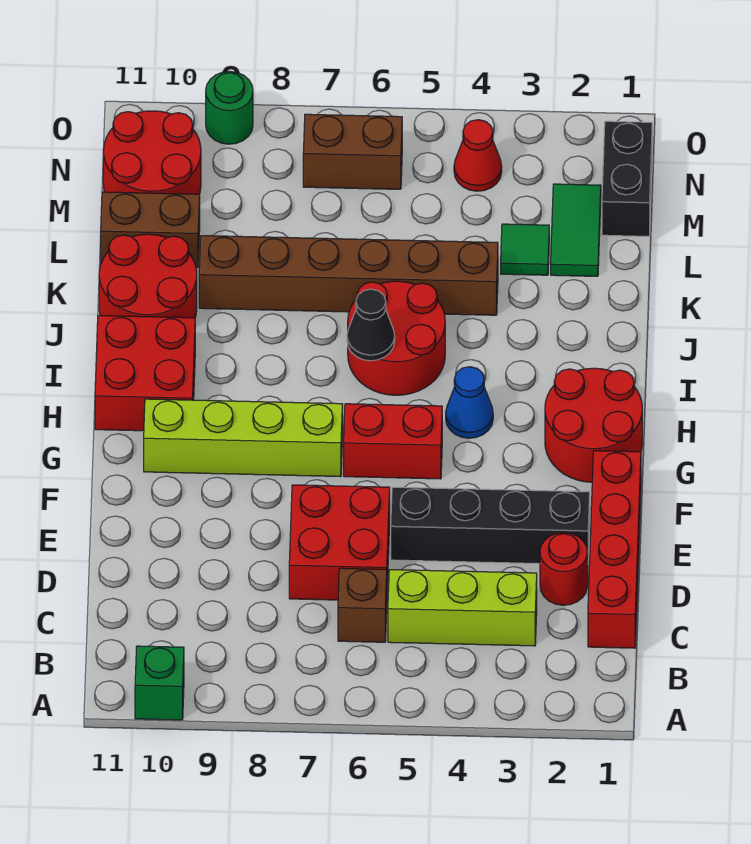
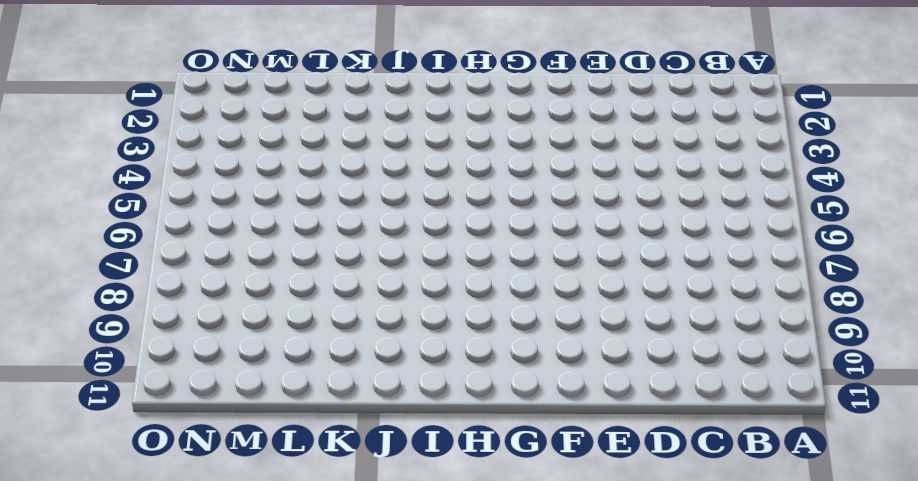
none -> green brick A10 level 1
none -> red brick C1:F1 level 1
none -> lime brick C3:C5 level 1

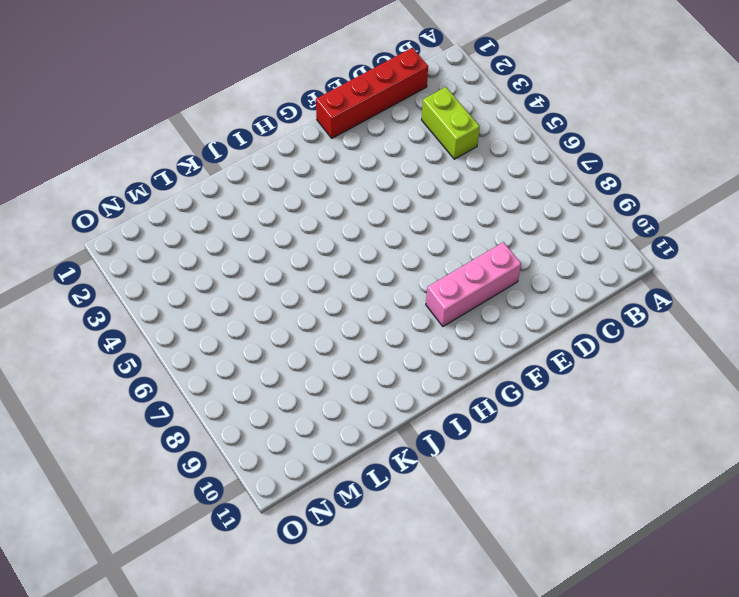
lime brick C3:C4 level 1 -> lime brick C3:C5 level 1
pink brick E9:G9 level 1 -> lime brick G7:G10 level 1
none -> green brick A10 level 1
none -> brown brick C6 level 1
none -> red round brick D2 level 1

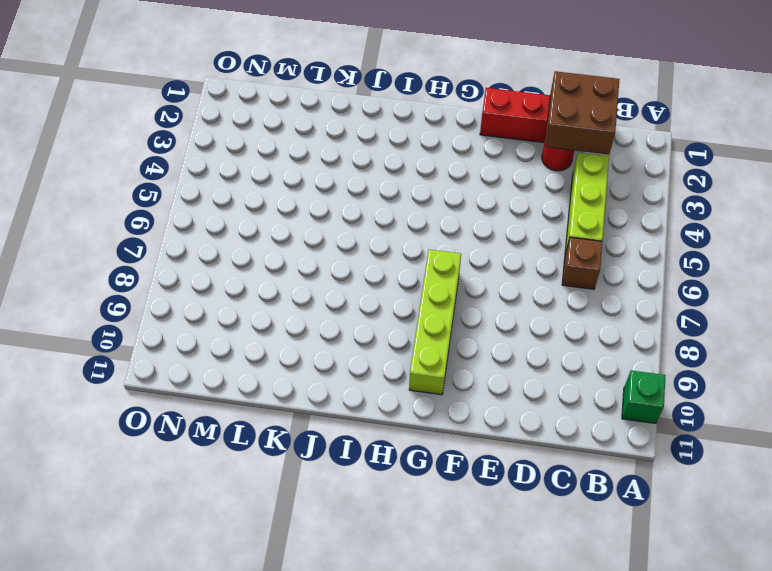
brown brick C1:D2 level 2 -> none
none -> red brick D6:E7 level 1
none -> black brick E2:E5 level 1
none -> red round brick G1:H2 level 1

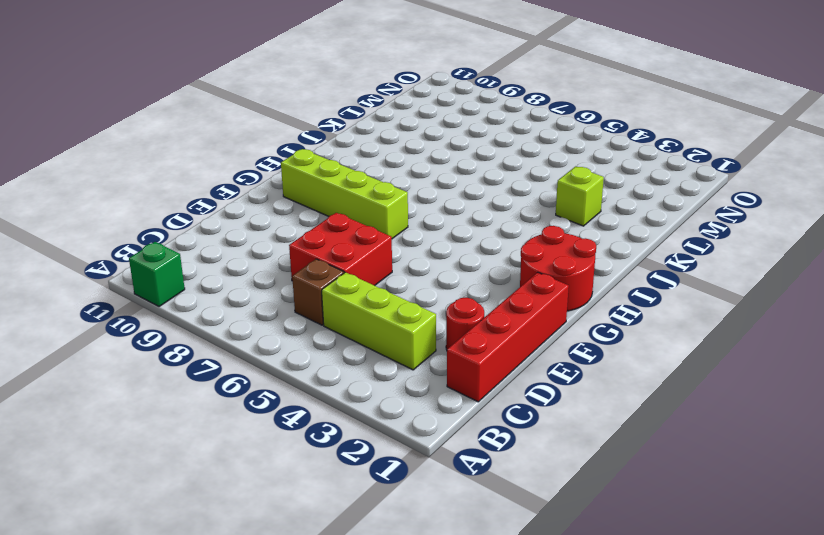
lime brick K3 level 1 -> none
none -> black brick E2:E5 level 1
none -> red brick G5:G6 level 1
none -> blue cone H4 level 1

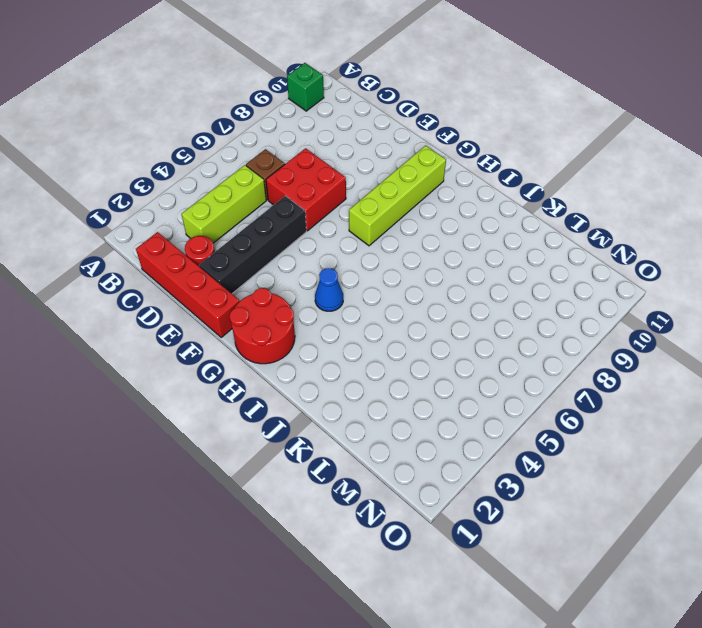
none -> red brick G5:G6 level 1
none -> red brick H10:I11 level 1
none -> red round brick I5:J6 level 1

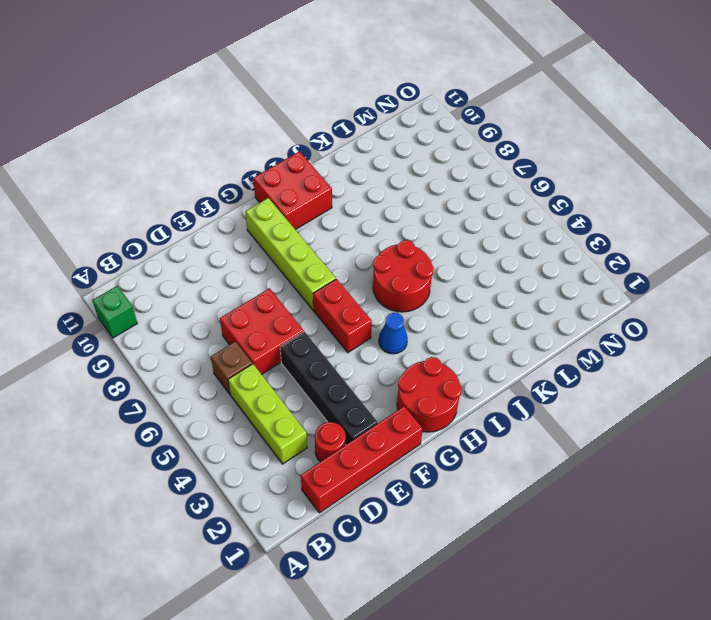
none -> red round brick J10:K11 level 1
none -> brown brick K4:K9 level 1
none -> green tile L2:M2 level 1

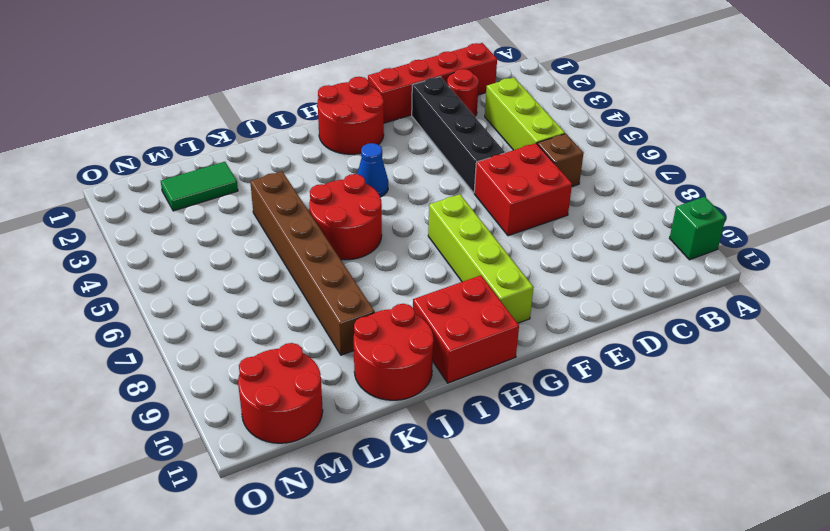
none -> red brick G5:G6 level 1
none -> green tile L3 level 1
none -> brown brick L10:L11 level 1

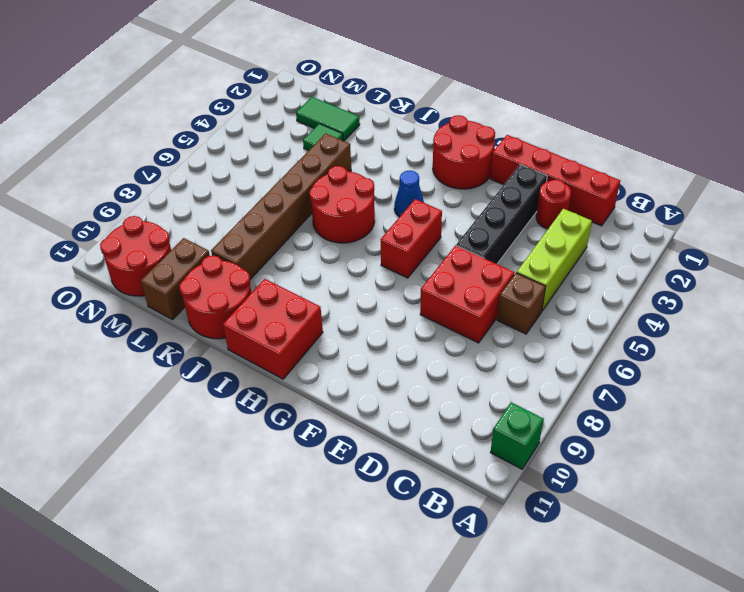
none -> lime brick G7:G10 level 1
none -> black brick M1:N1 level 1
none -> red cone N4 level 1

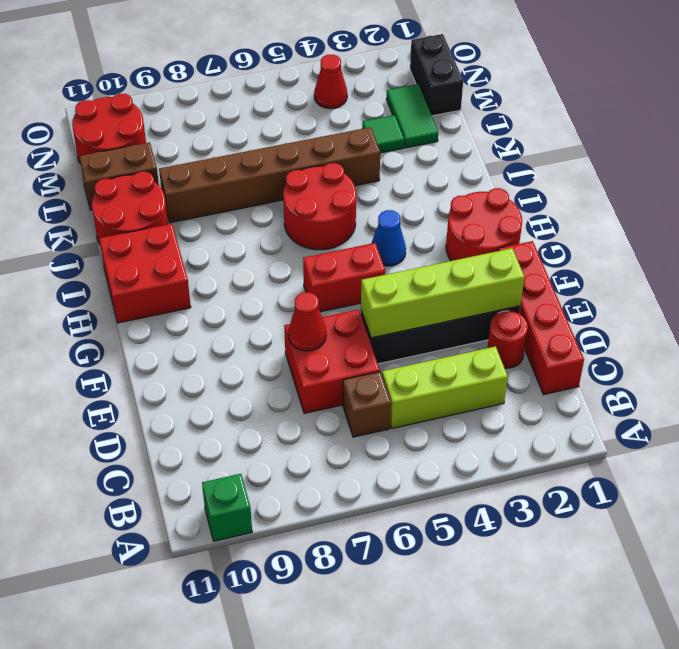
lime brick E2:E5 level 2 -> lime brick G7:G10 level 1
red cone E7 level 2 -> none
none -> brown brick N6:N7 level 1
none -> green round brick O9 level 1
none -> black cone I6 level 2

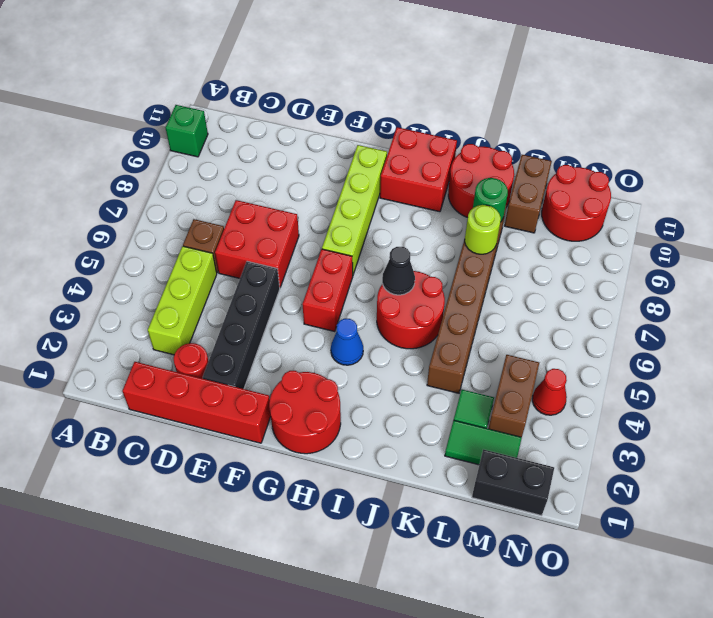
lime round brick K8 level 2 -> none
green round brick K9 level 2 -> green round brick O9 level 1
brown brick M3:M4 level 1 -> brown brick N6:N7 level 1

